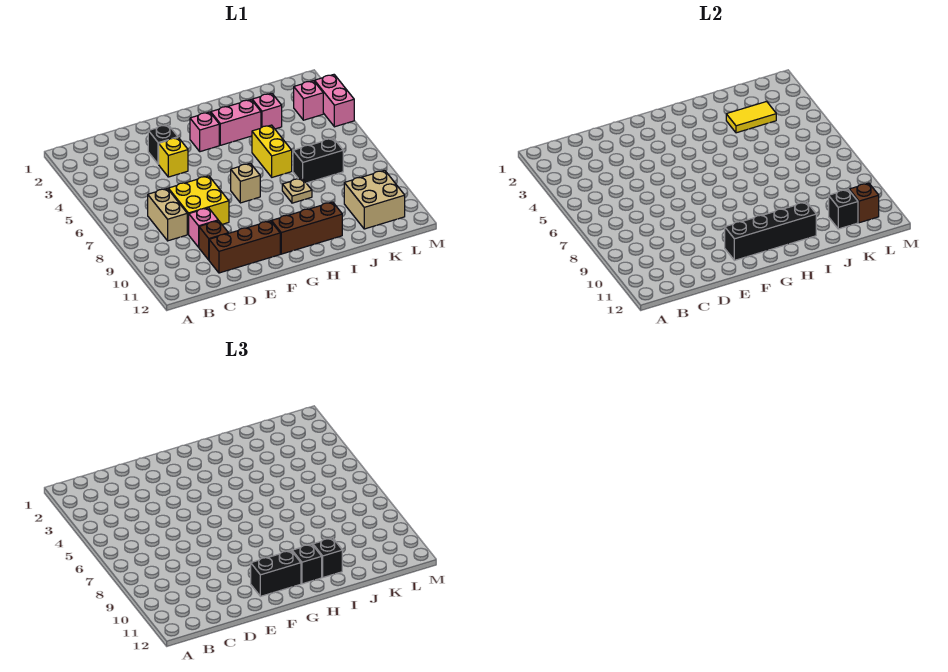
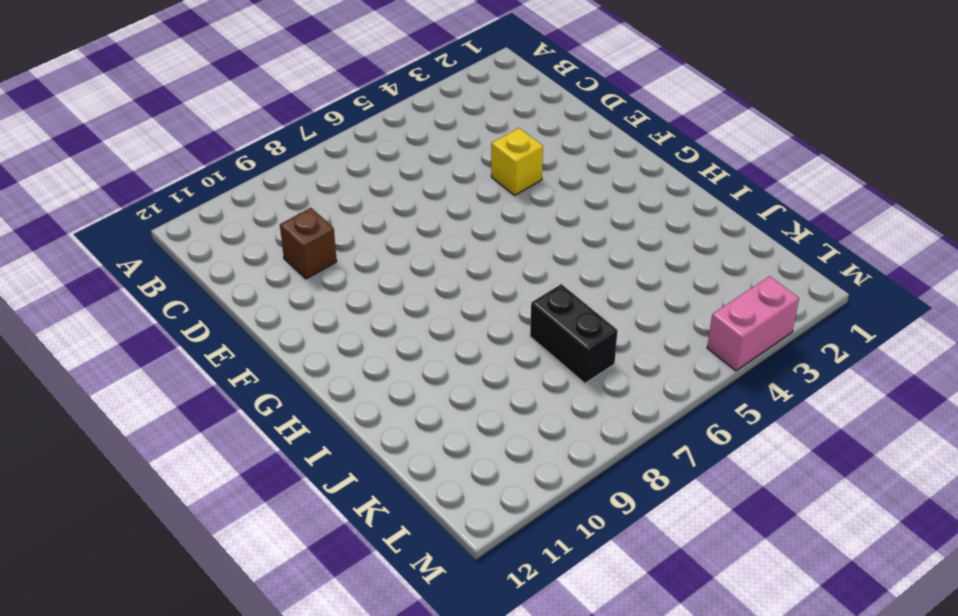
none -> tan brick C7:C8 level 1
none -> yellow brick D7:E8 level 1
none -> pink brick D9 level 1

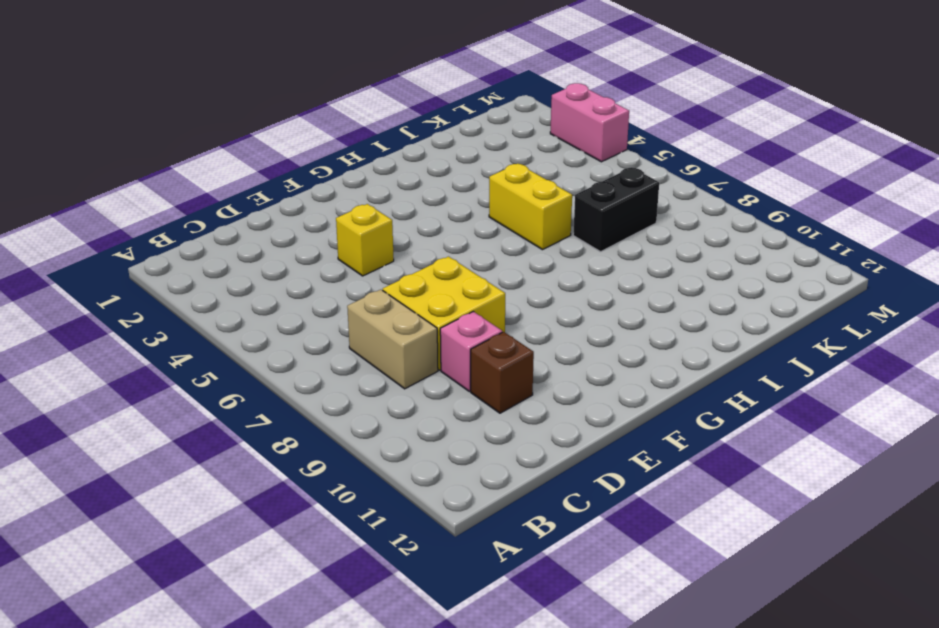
none -> brown brick D11:F11 level 1
none -> black brick E3 level 1
none -> pink brick G3 level 1

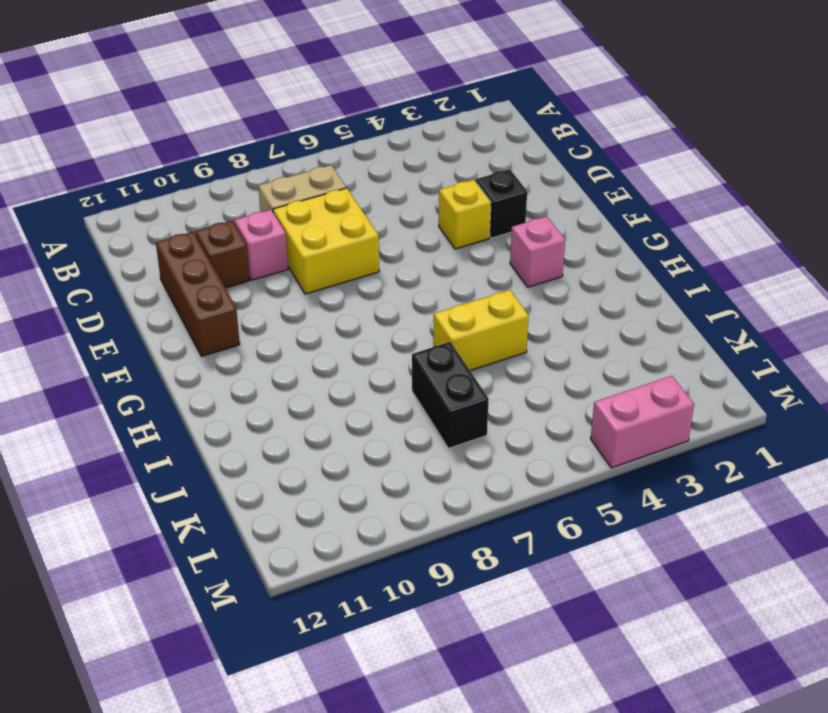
none -> tan brick G7 level 1
none -> brown brick G11:I11 level 1
none -> pink brick H3:I3 level 1

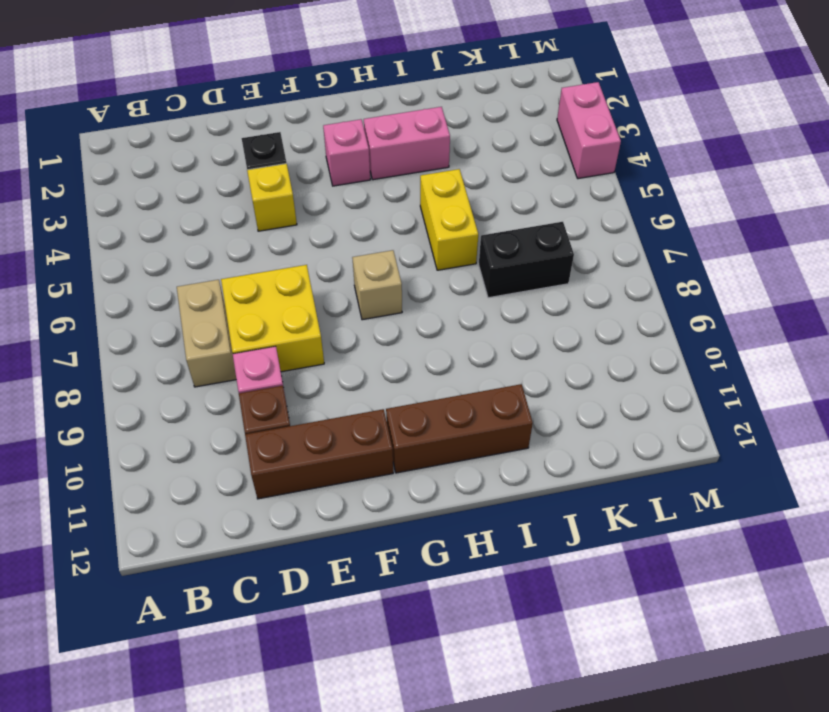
none -> tan plate I8 level 1
none -> pink brick J3 level 1
none -> tan brick K10:L11 level 1

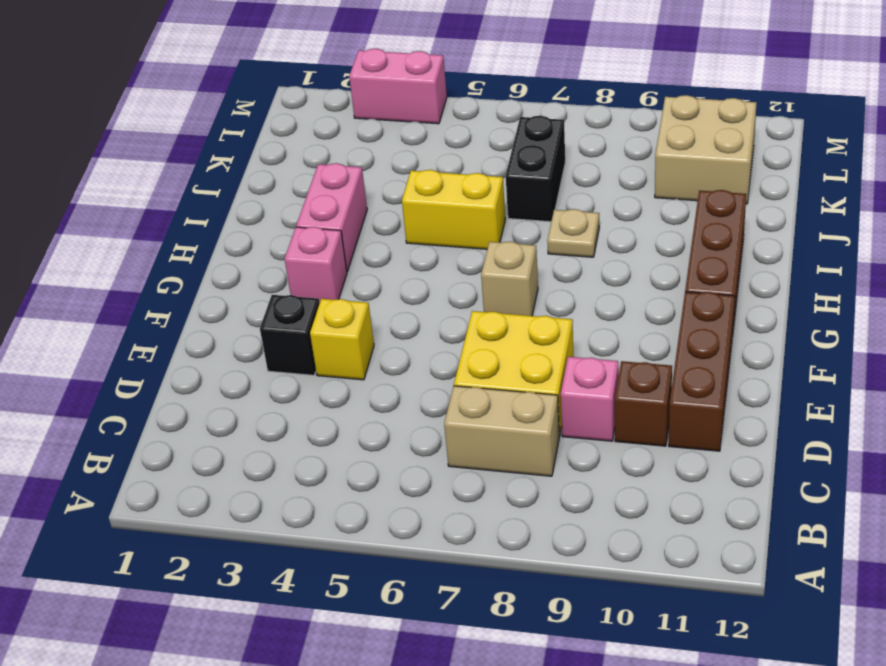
none -> pink brick J3 level 1
none -> pink brick L3 level 1
none -> black brick F11:I11 level 2

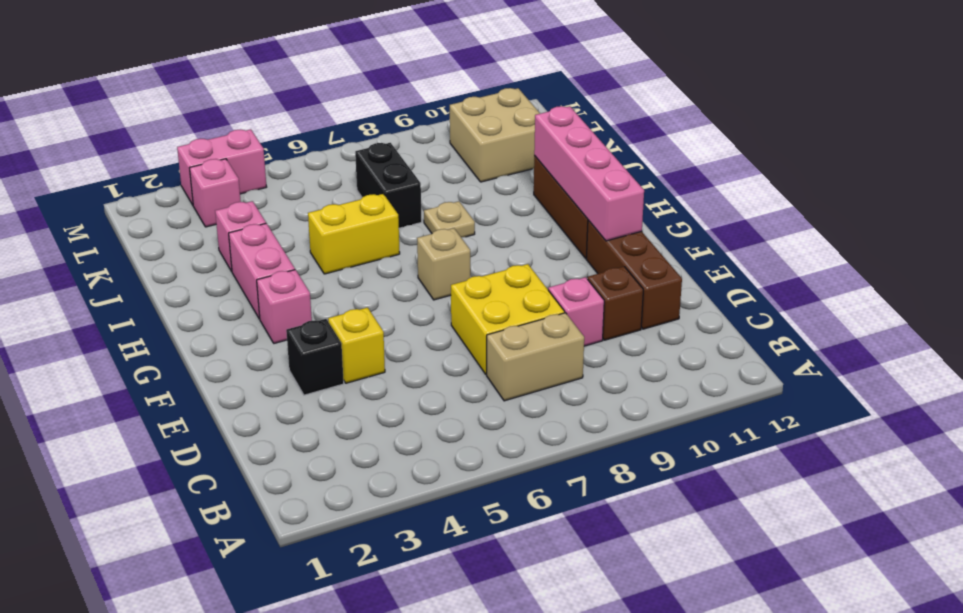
pink brick F11:I11 level 2 -> black brick F11:I11 level 2
none -> yellow tile J3:K3 level 2
none -> black brick K11 level 2
none -> brown brick L11 level 2

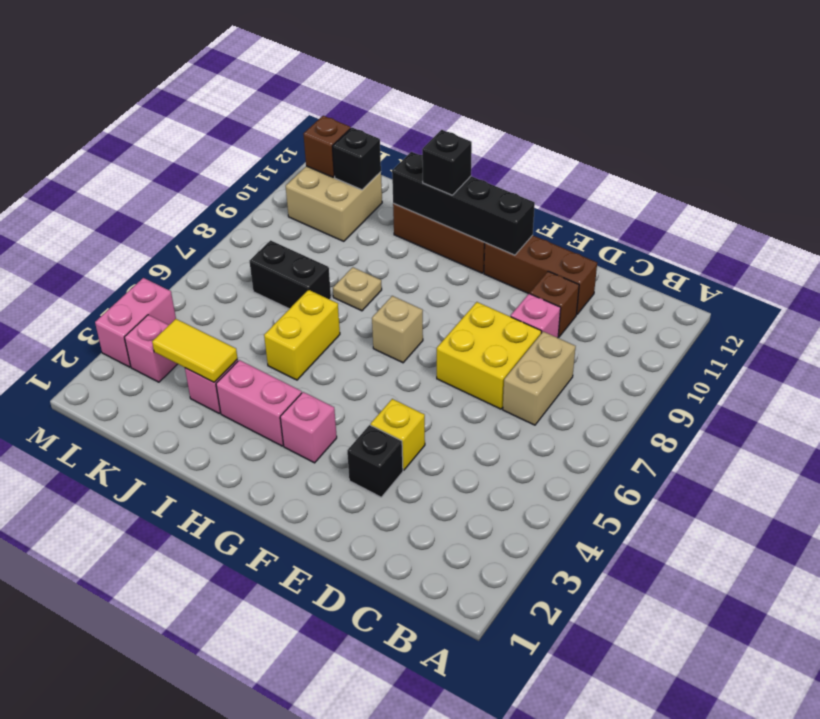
none -> black brick F11:G11 level 3
none -> black brick I11 level 3

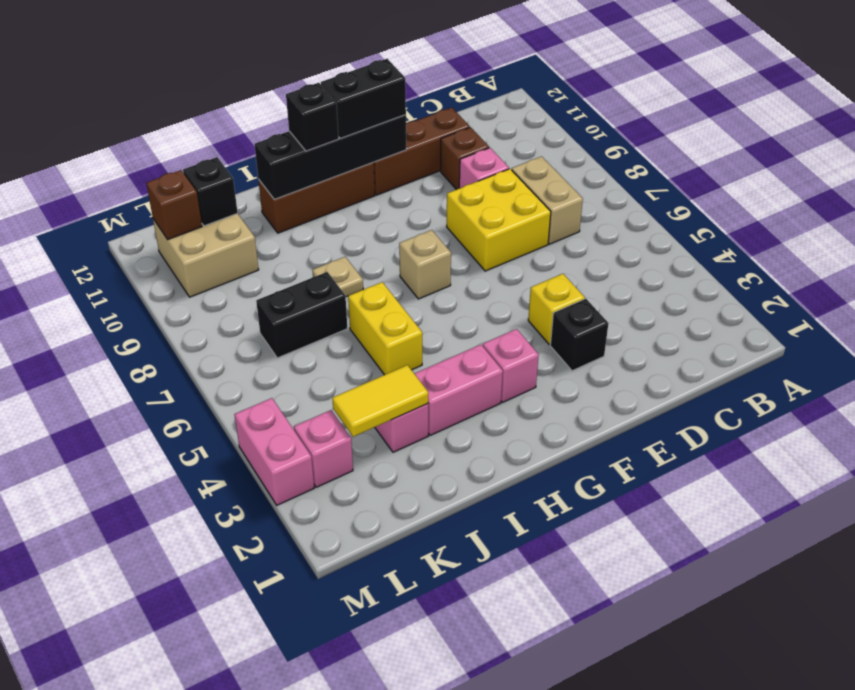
none -> black brick I11 level 3

